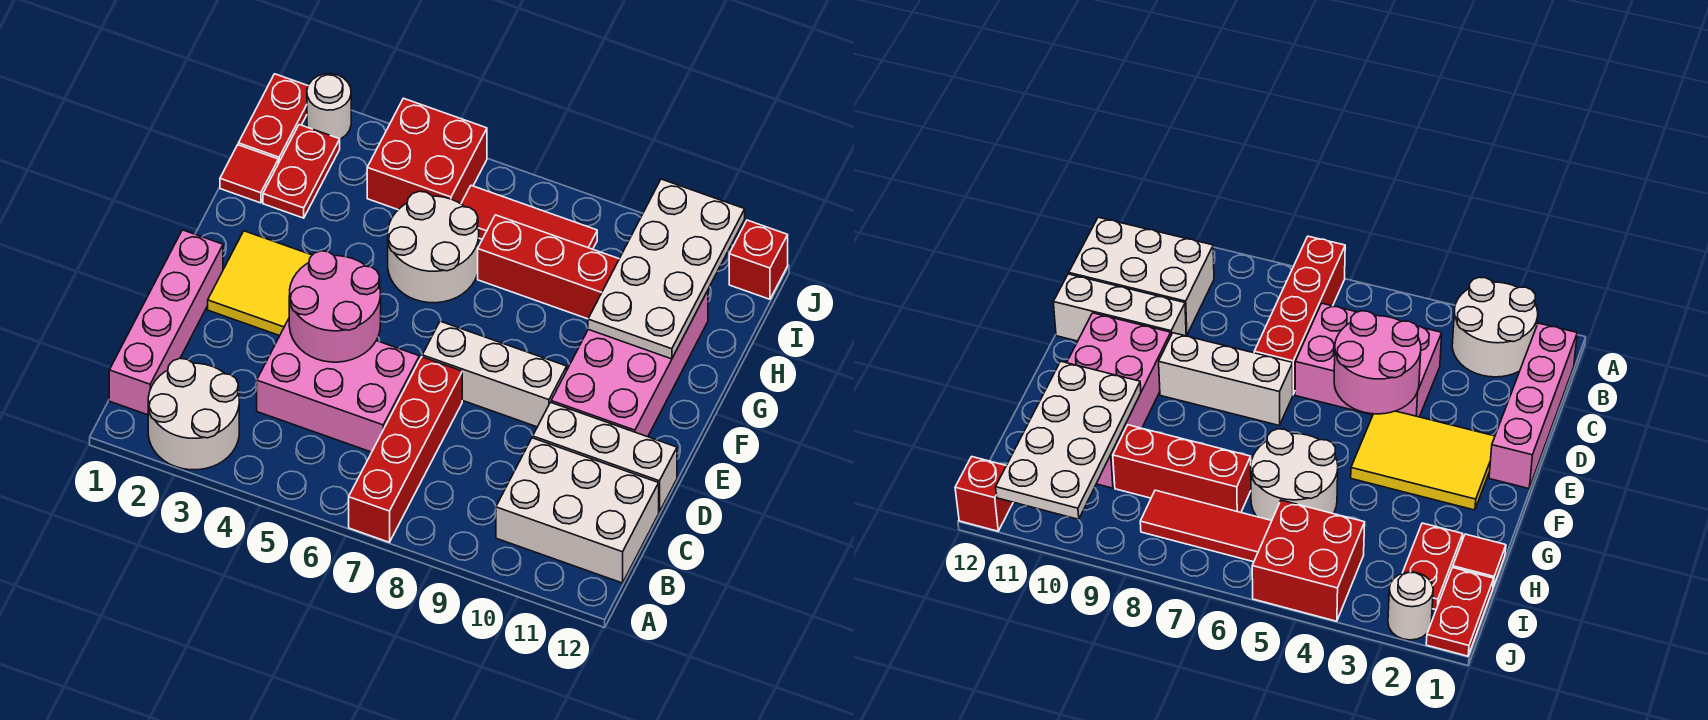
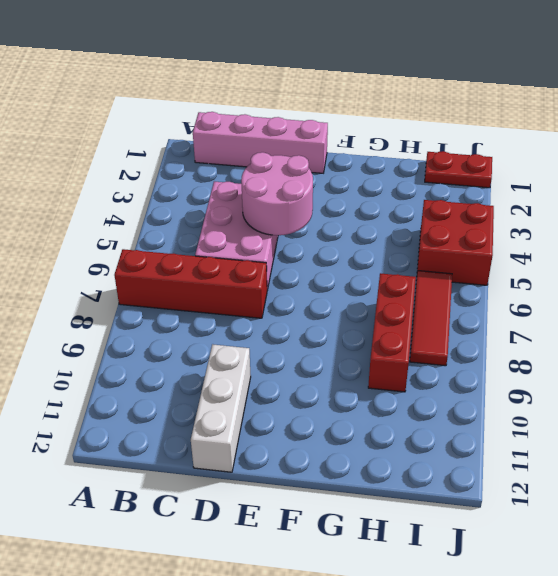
none -> white round brick A2:B3 level 1
none -> white brick B10:C12 level 1
none -> yellow tile E2:F4 level 1

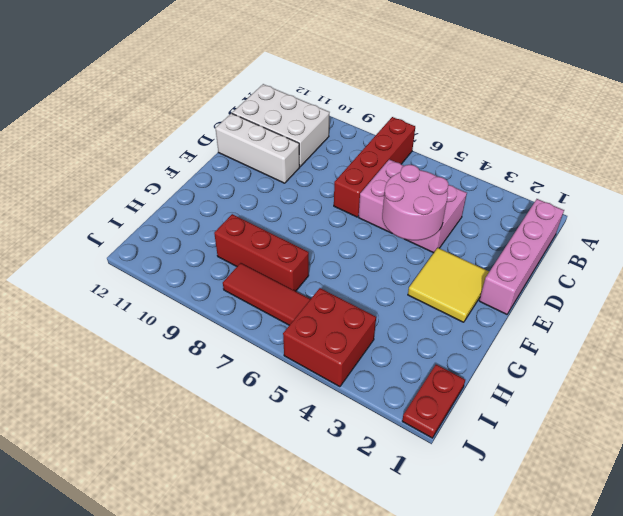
yellow tile E2:F3 level 1 -> yellow tile E2:F4 level 1
none -> white round brick A2:B3 level 1
none -> white brick E7:E9 level 1
none -> pink brick E10:H11 level 1

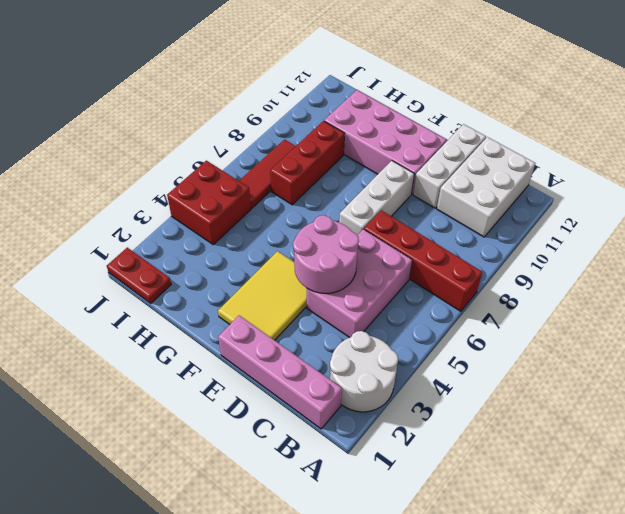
none -> white round brick G5:H6 level 1
none -> red tile H1 level 1
none -> red plate H2:I2 level 1

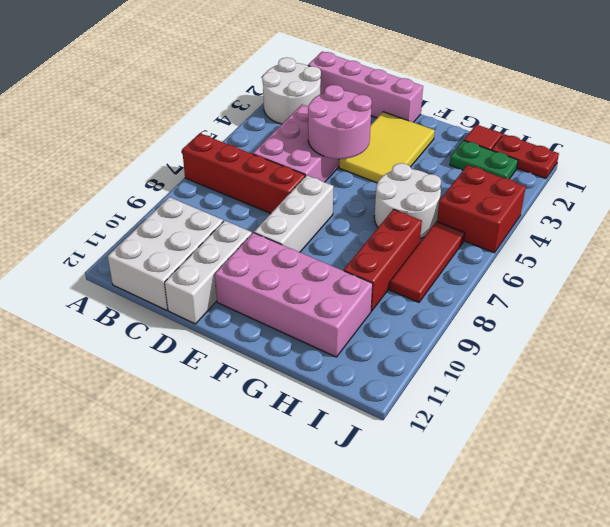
green plate H2:I2 level 1 -> red plate H2:I2 level 1
none -> white round brick J2 level 1
none -> red brick J12 level 1
none -> white plate G10:J11 level 2

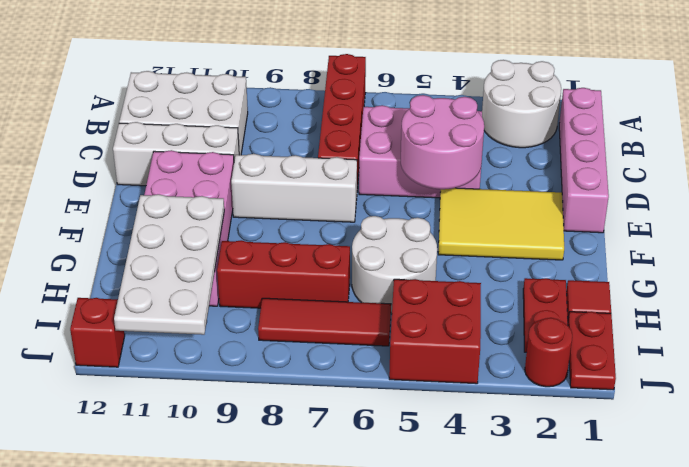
red round brick J2 level 1 -> white round brick J2 level 1

